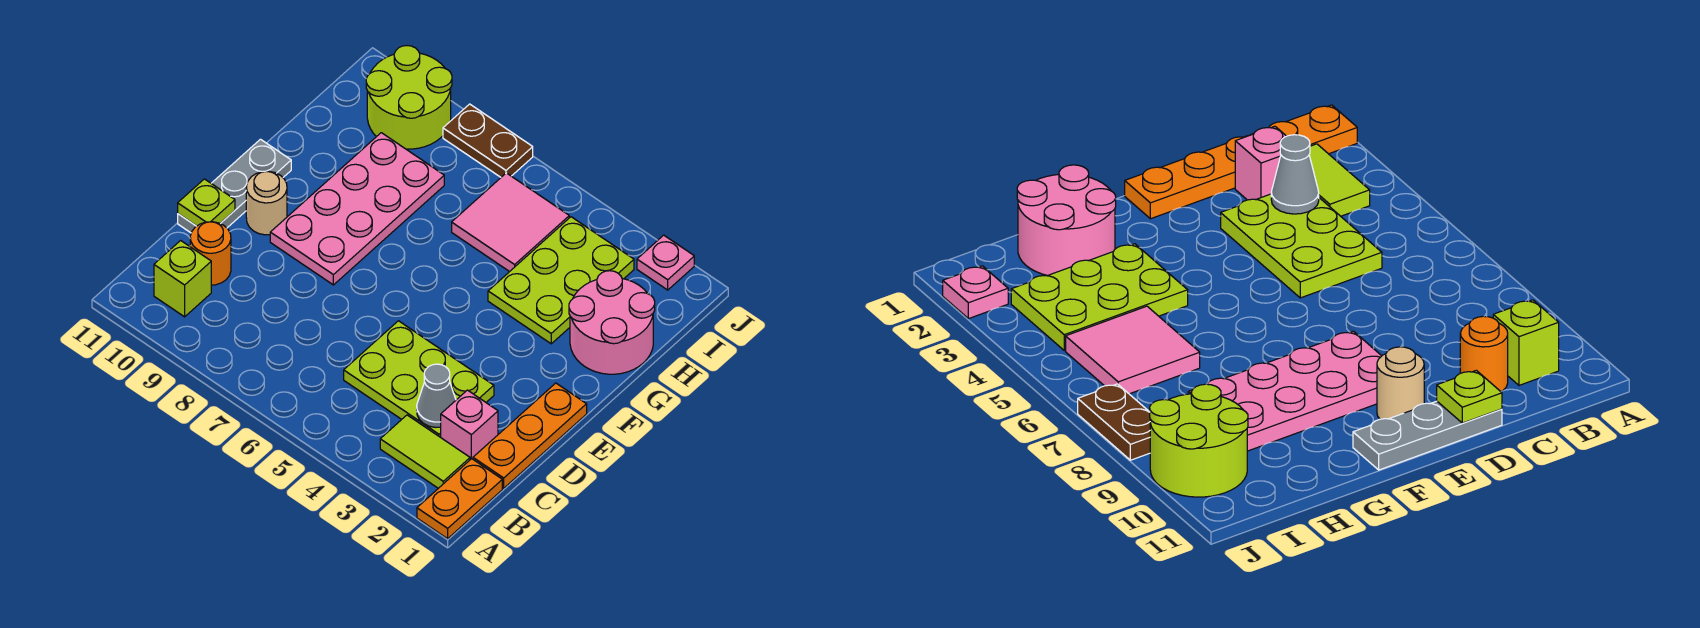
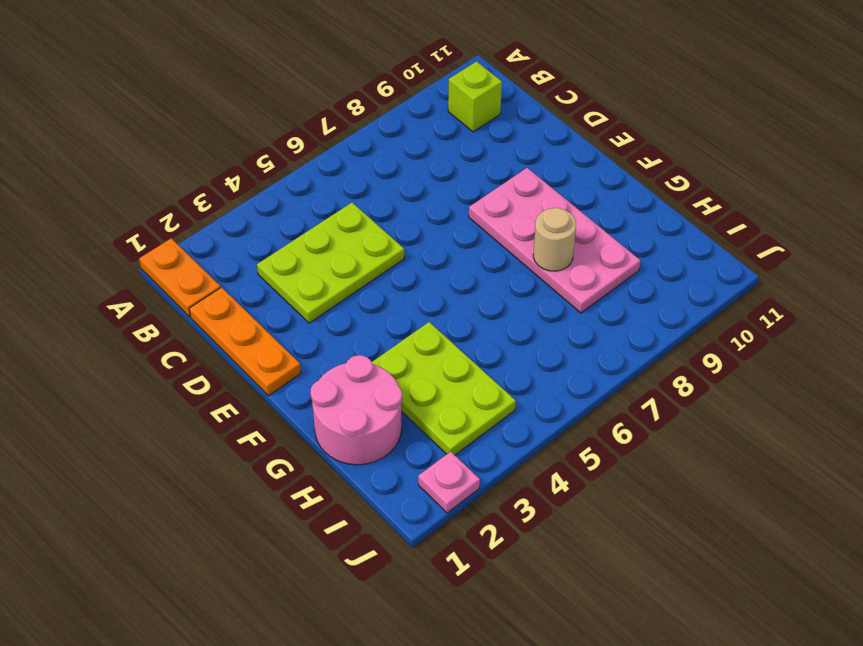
tan round brick G8 level 2 -> tan round brick E10 level 1
none -> lime tile B2:B3 level 1
none -> pink brick C2 level 1
none -> orange round brick C10 level 1

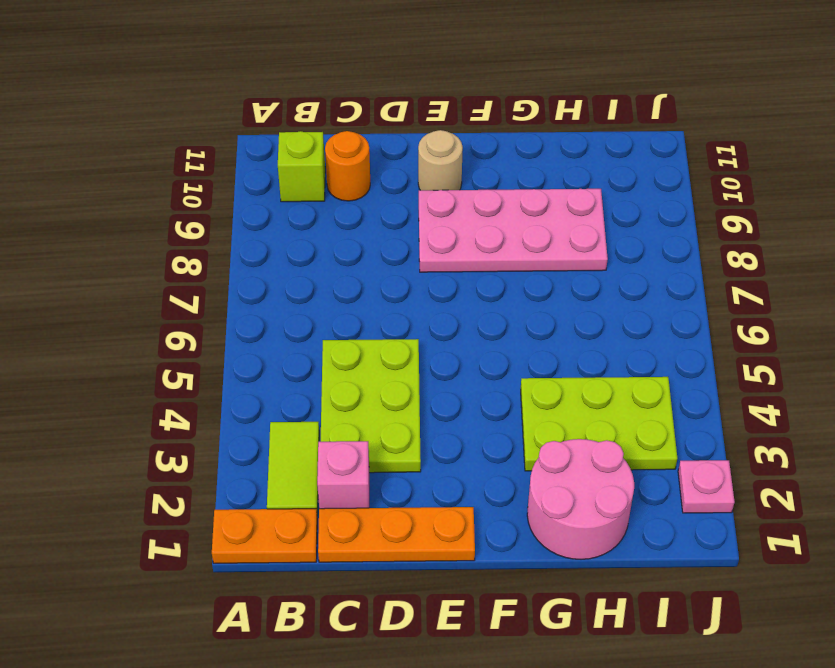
none -> grey plate D11:F11 level 1
none -> pink tile H5:I6 level 1
none -> lime round brick I9:J10 level 1

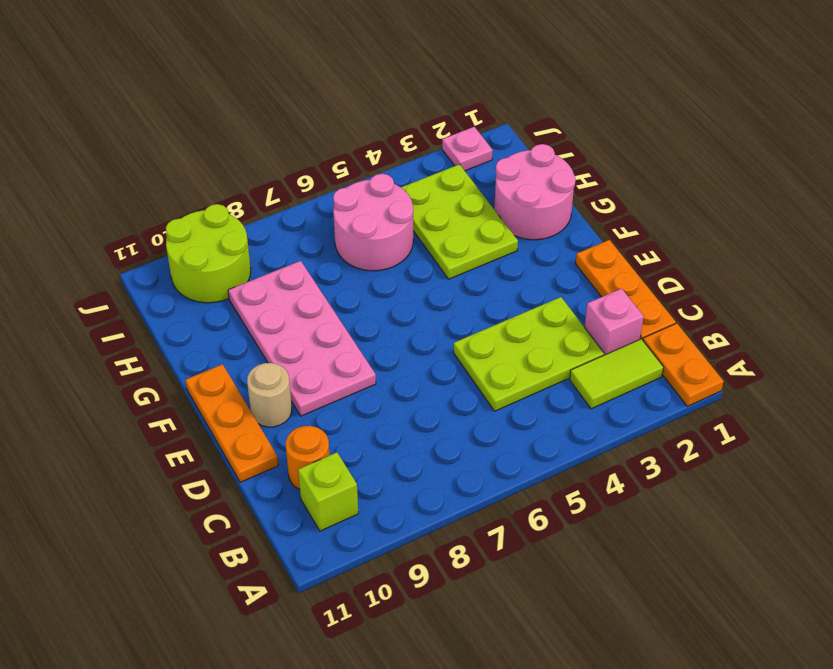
orange plate D11:F11 level 1 -> grey plate D11:F11 level 1
pink round brick H5:I6 level 1 -> pink tile H5:I6 level 1
none -> brown plate J7:J8 level 1
none -> grey cone C3 level 2
none -> lime plate D11 level 2

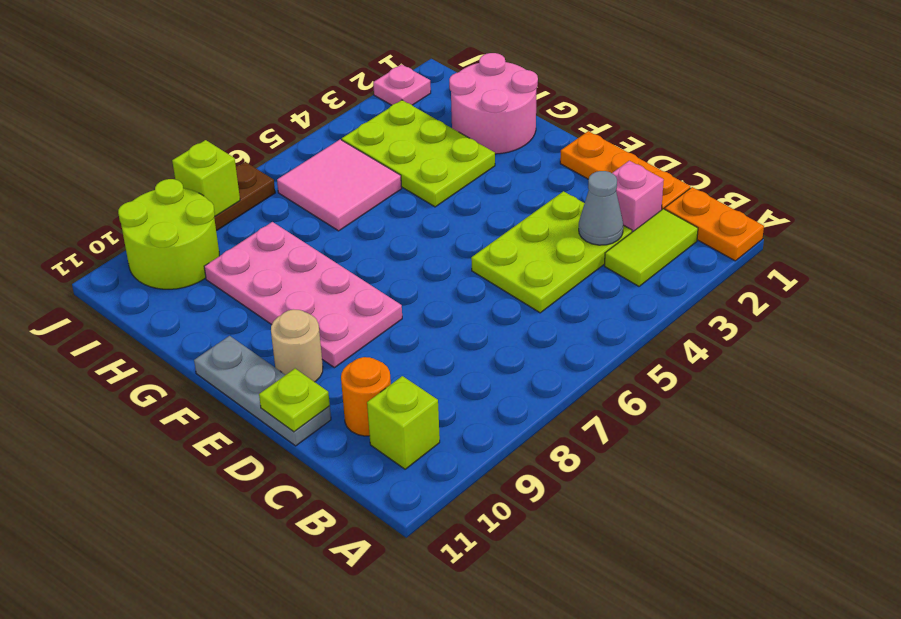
lime brick J8 level 2 -> none

